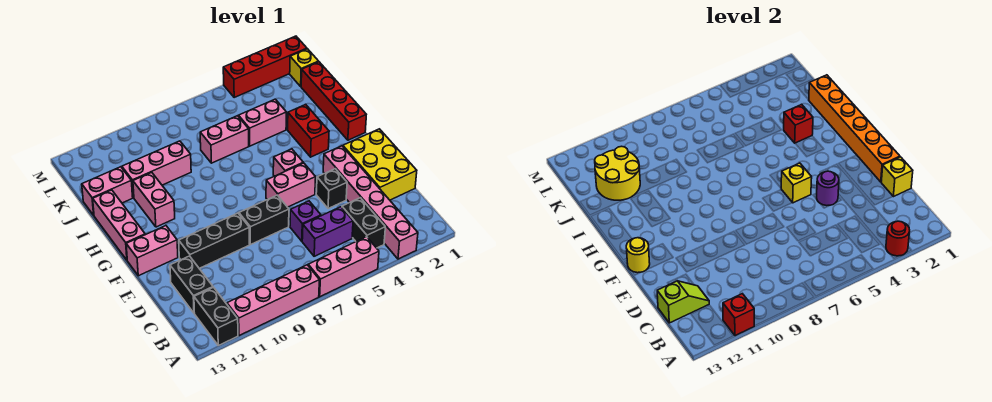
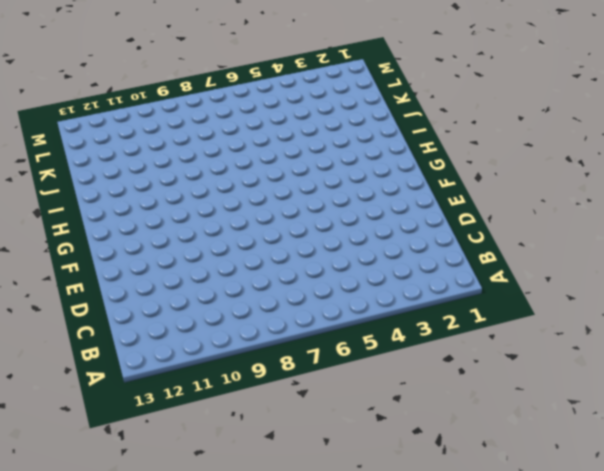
none -> pink brick A3:F3 level 1
none -> pink brick A5:A7 level 1
none -> pink brick A8:A11 level 1
none -> black brick A12:B12 level 1

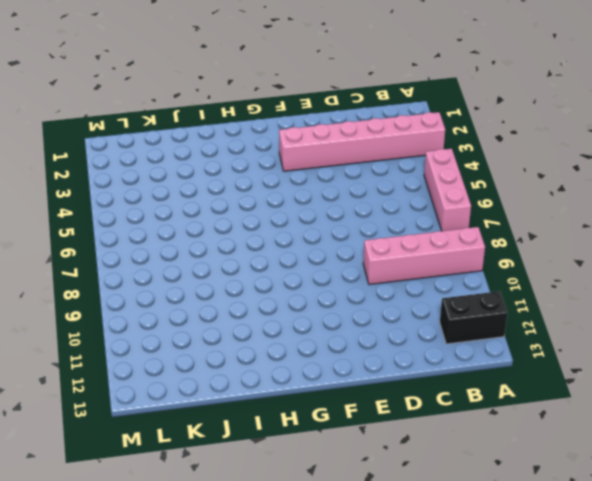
pink brick A9:D9 level 1 -> pink brick A8:A11 level 1
none -> black brick B4:C4 level 1
none -> purple brick C5:C6 level 1
none -> black brick C12:D12 level 1
none -> yellow brick D1:F2 level 1

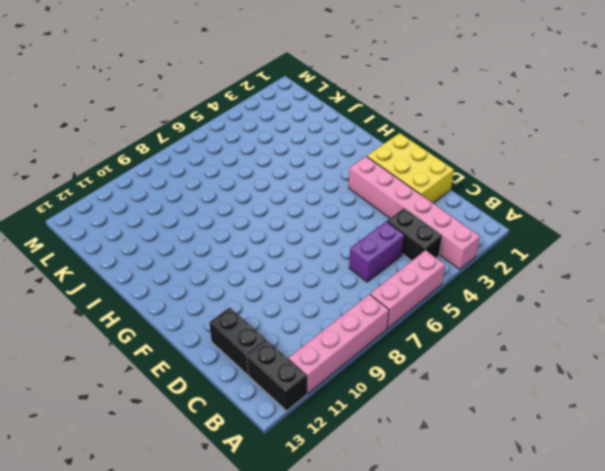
none -> purple brick D6 level 1
none -> black brick E4 level 1
none -> black brick E7:E8 level 1
none -> black brick E9:E11 level 1

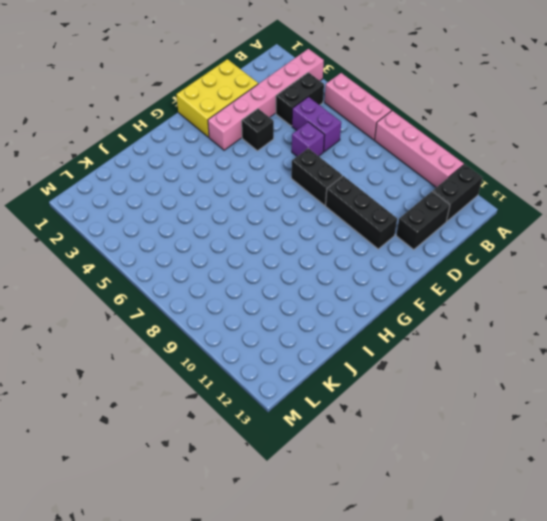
none -> pink brick F5:F6 level 1
none -> pink brick F12:F13 level 1
none -> pink brick G5 level 1
none -> pink brick G13:I13 level 1

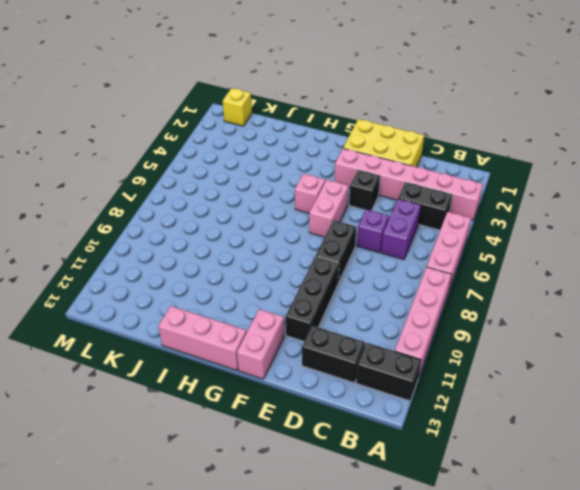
none -> red brick H1:K1 level 1
none -> red brick H3:I3 level 1
none -> pink brick H11:I11 level 1
none -> pink brick J4:J5 level 1

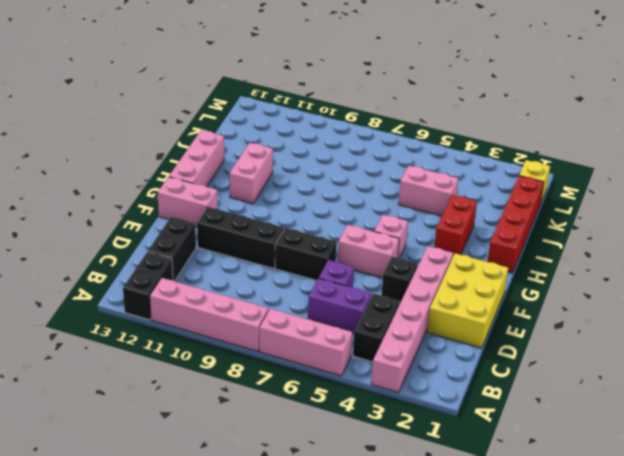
none -> pink brick J6:J7 level 1
none -> pink brick J9:J11 level 1
none -> pink brick J12:J13 level 1
none -> red brick M1:M4 level 1

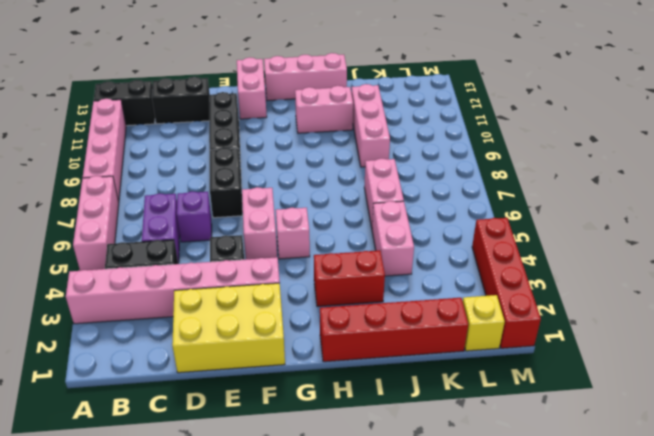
none -> pink brick J12:J13 level 1
none -> red round brick A3 level 2
none -> red brick A11 level 2
none -> lime slope C12:C13 level 2 top 13

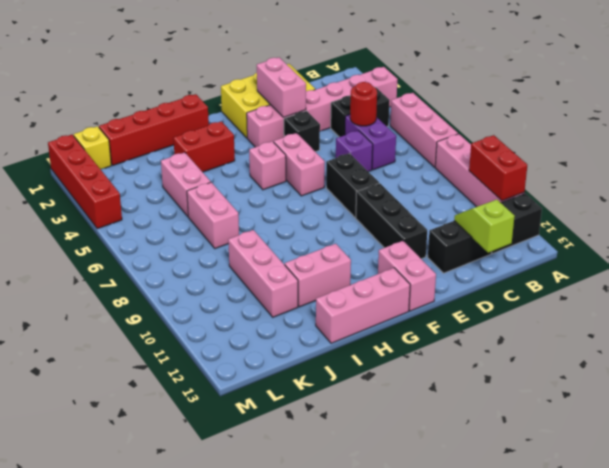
red brick A10:A11 level 2 -> red brick A11 level 2
red round brick C5 level 2 -> red round brick A3 level 2
pink brick E2:E3 level 2 -> pink brick J12:J13 level 1
none -> yellow brick D1 level 2
none -> orange brick E1:J1 level 2
none -> purple round brick E4 level 2
none -> yellow brick F5 level 2

